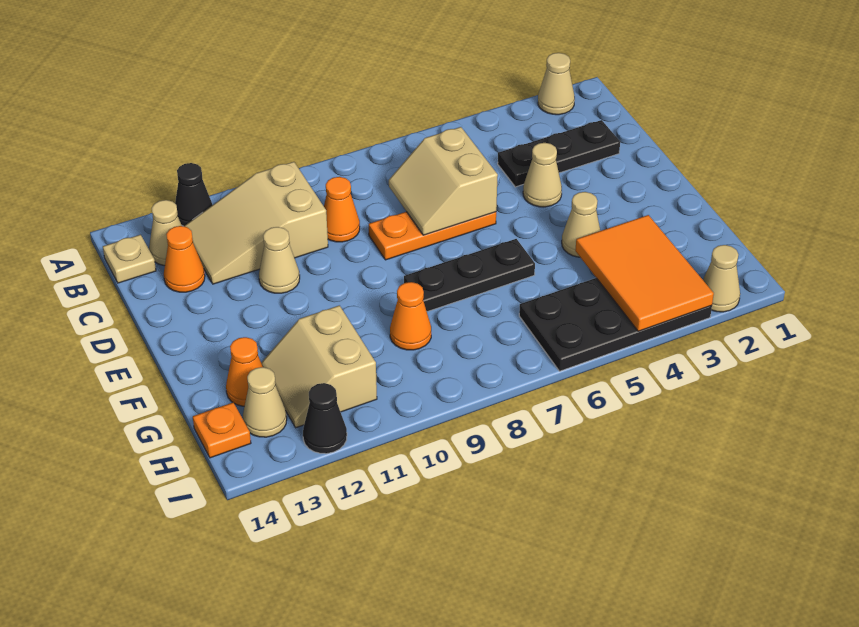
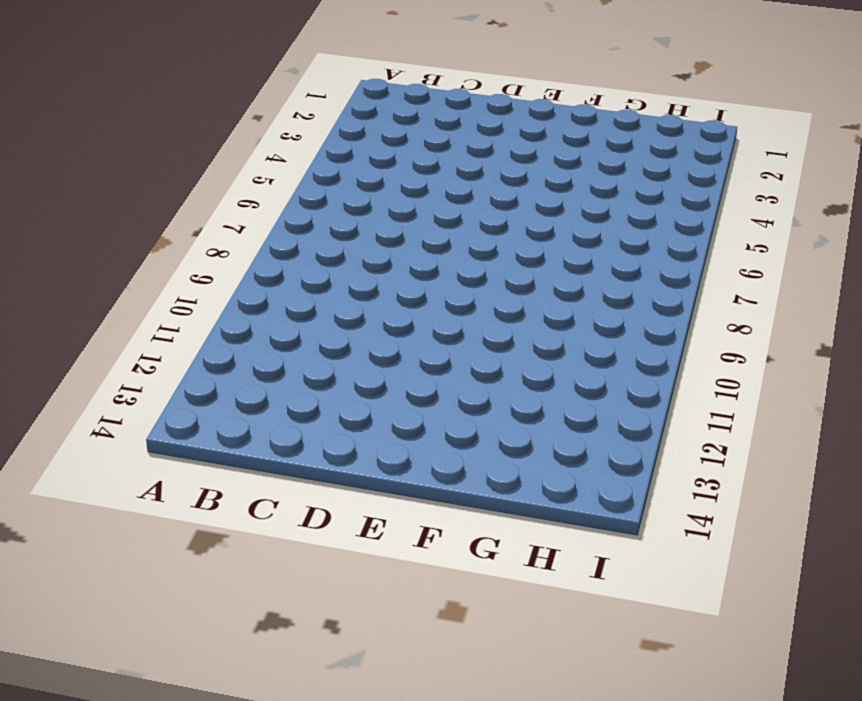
none -> tan cone A2 level 1
none -> black cone A12 level 1
none -> tan slope B10:C12 level 1 top 10

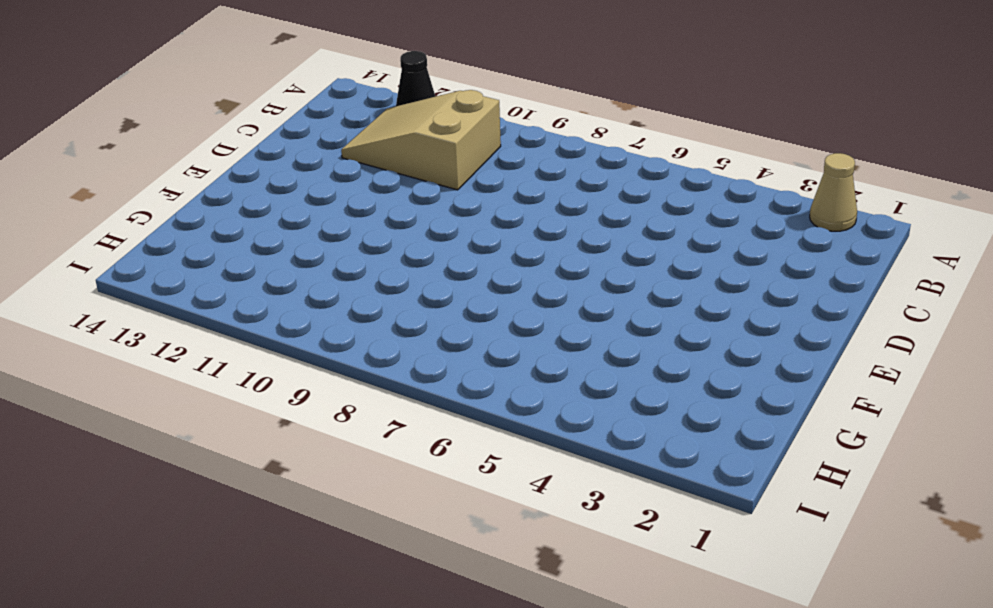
none -> tan cone B13 level 1
none -> tan plate B14 level 1
none -> black plate C2:C4 level 1

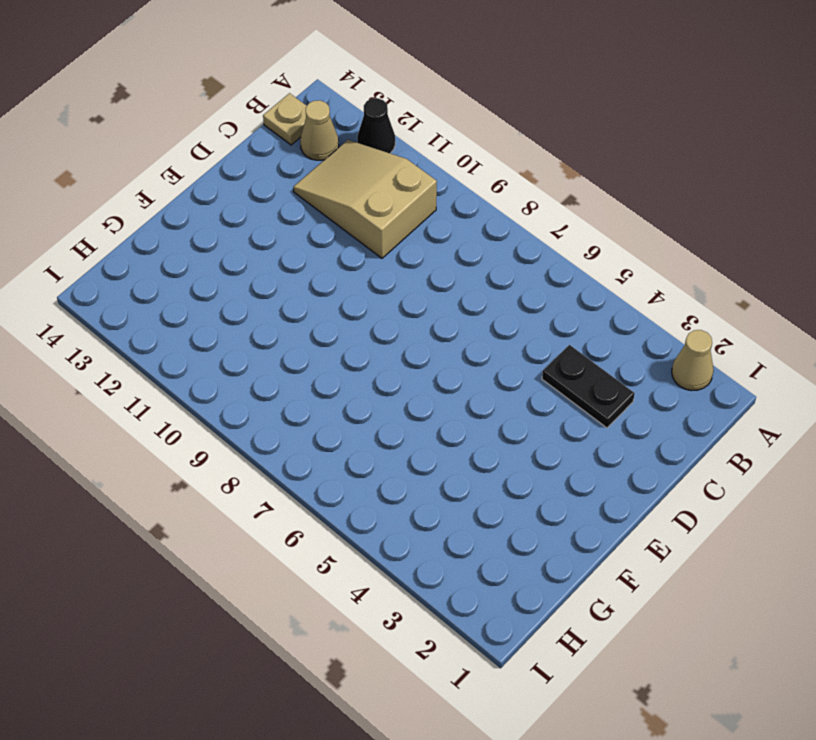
black plate C3:C4 level 1 -> black plate C2:C4 level 1
none -> orange cone C9 level 1
none -> orange cone C13 level 1
none -> tan cone D4 level 1

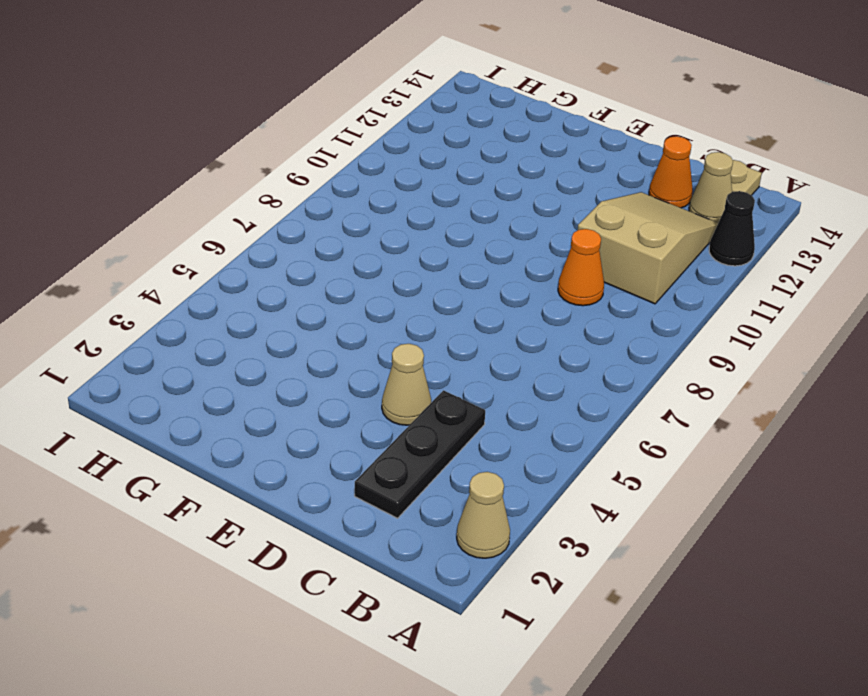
none -> orange plate D6:D8 level 1
none -> tan cone D11 level 1
none -> tan cone F4 level 1

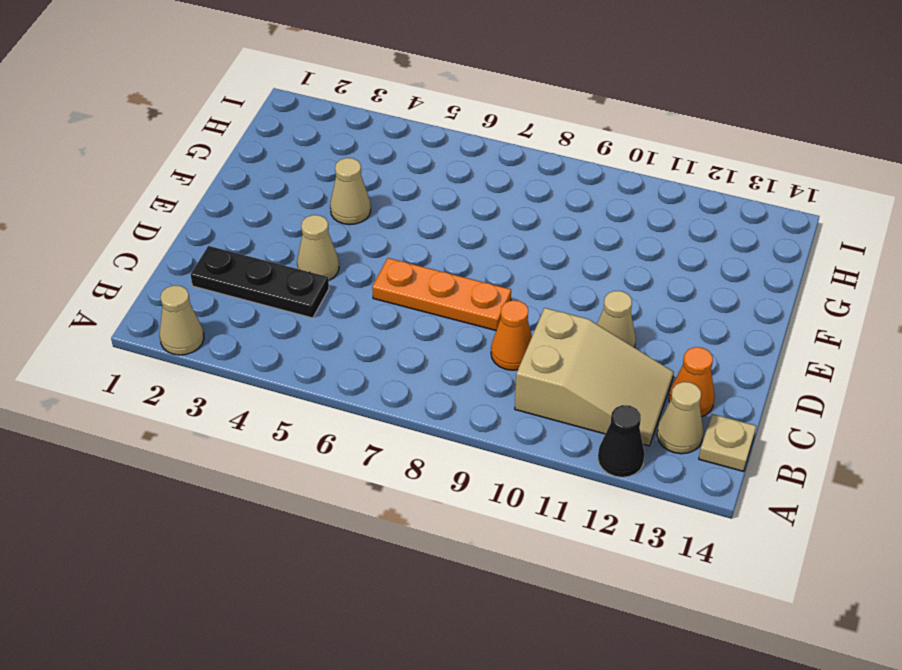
none -> black plate F6:F8 level 1
none -> orange cone G9 level 1
none -> tan slope G11:H12 level 1 top 11

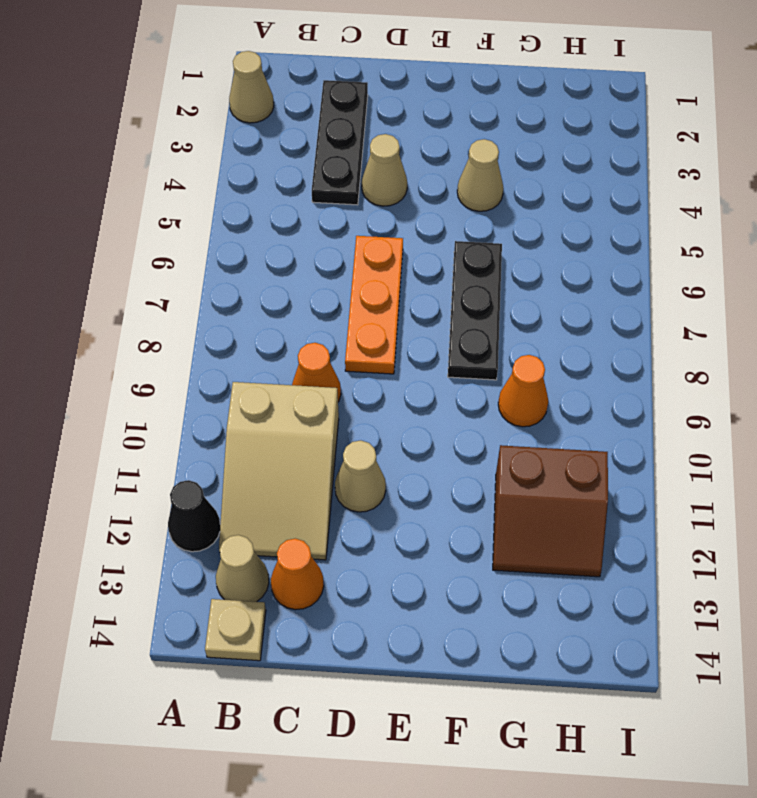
brown slope G11:H12 level 1 top 11 -> tan slope G11:H12 level 1 top 11
none -> orange cone G13 level 1
none -> black plate H3:I6 level 1
none -> tan cone H13 level 1

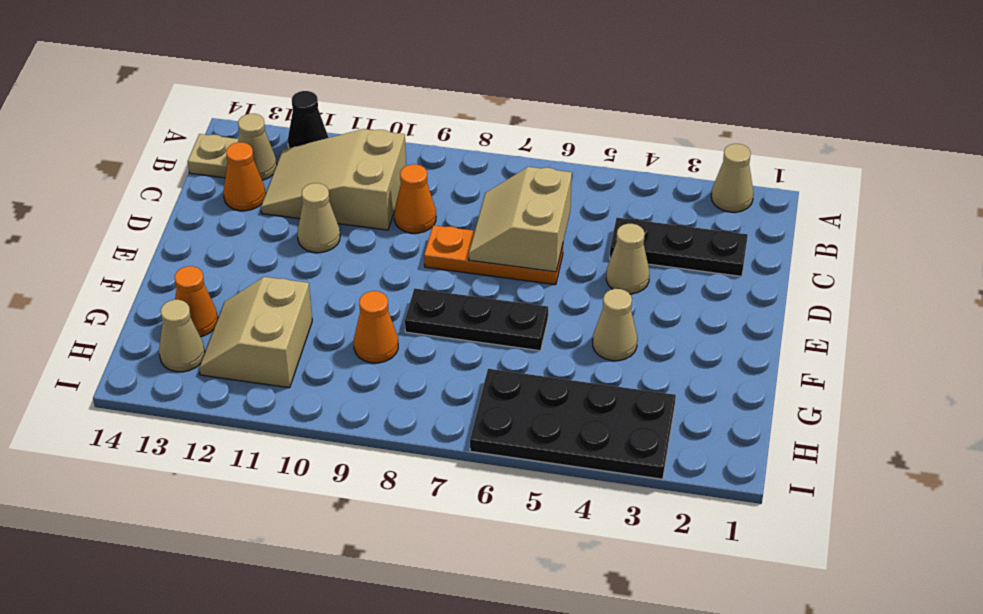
none -> orange plate H14 level 1
none -> tan cone I2 level 1
none -> black cone I12 level 1

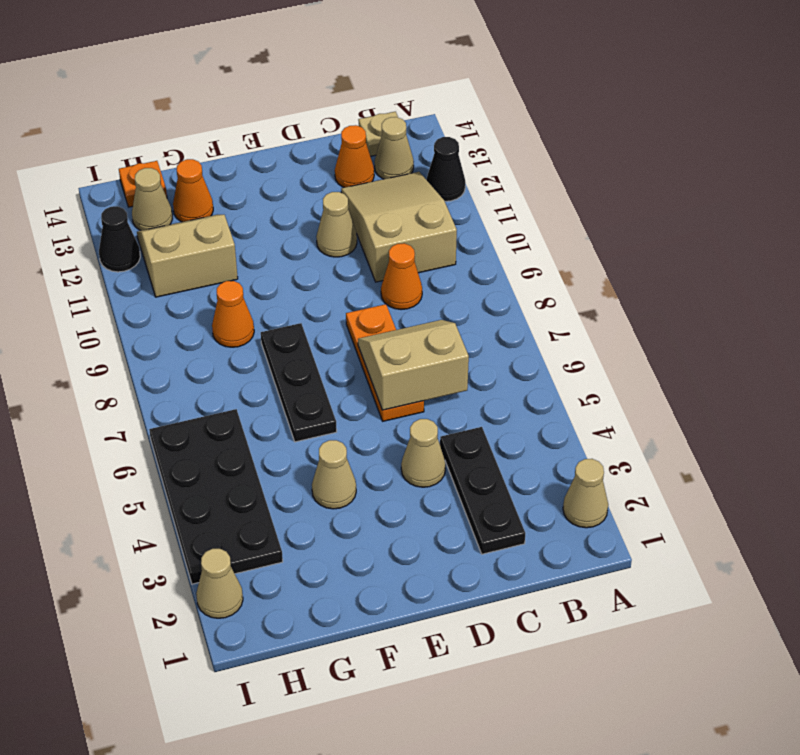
none -> orange tile G3:I4 level 2

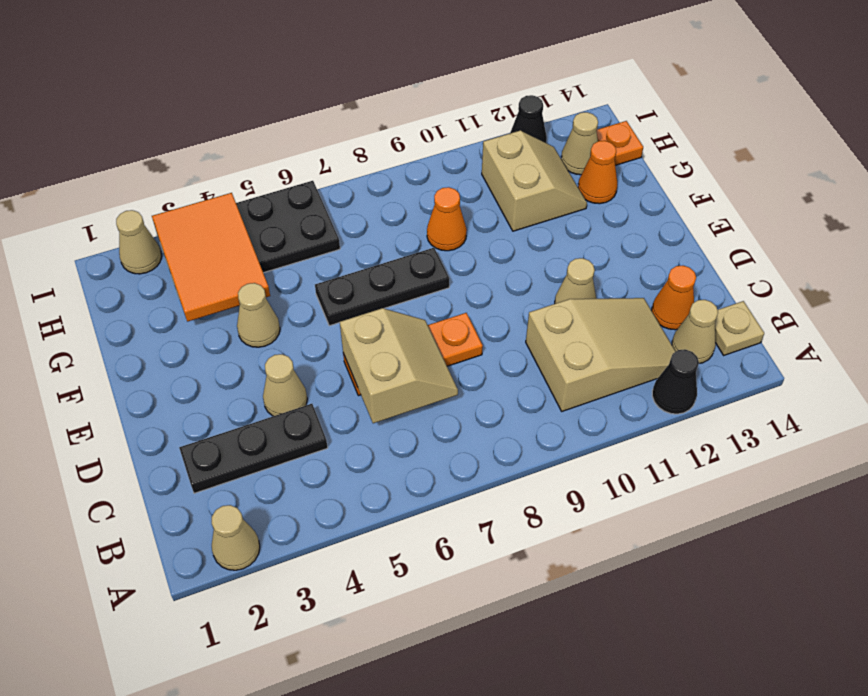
none -> orange cone C9 level 1

